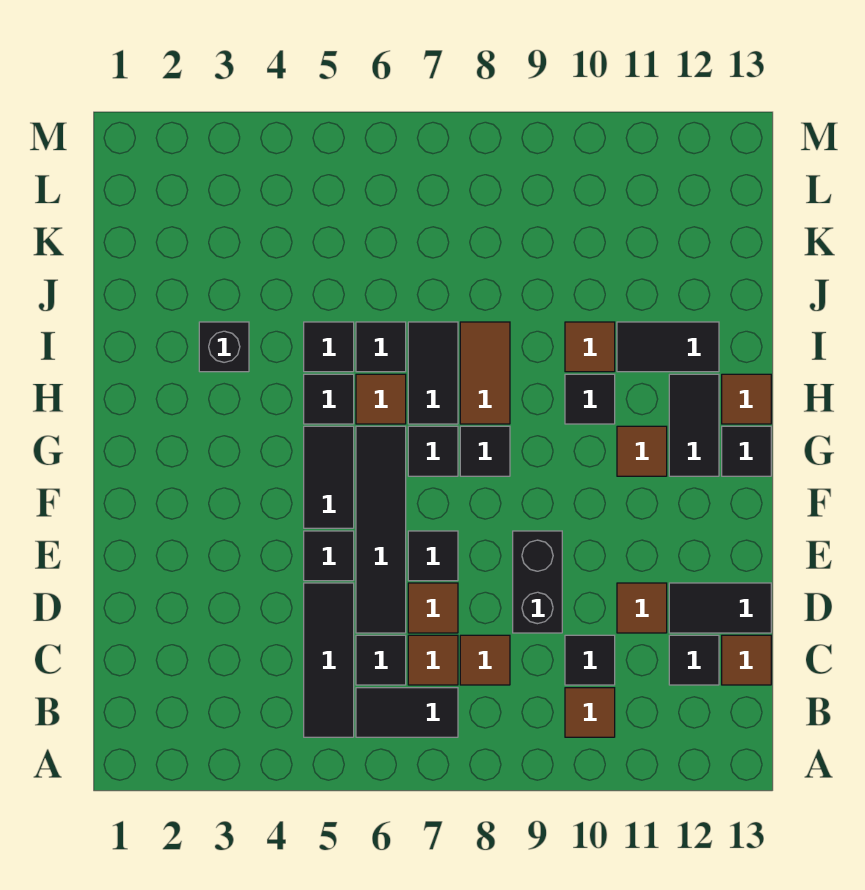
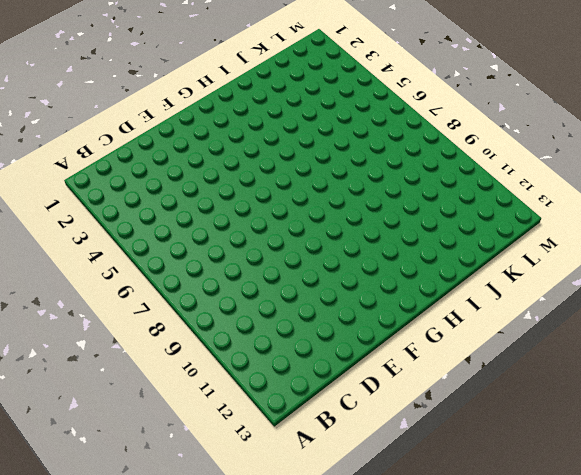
none -> black tile B5:D5 level 1
none -> black tile B6:B7 level 1
none -> brown tile B10 level 1
none -> black tile C6 level 1

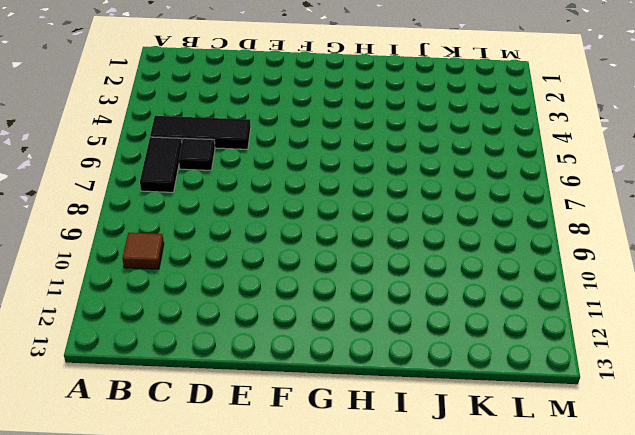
none -> brown tile C7 level 1
none -> brown tile C8 level 1
none -> black tile C10 level 1
none -> black tile C12 level 1

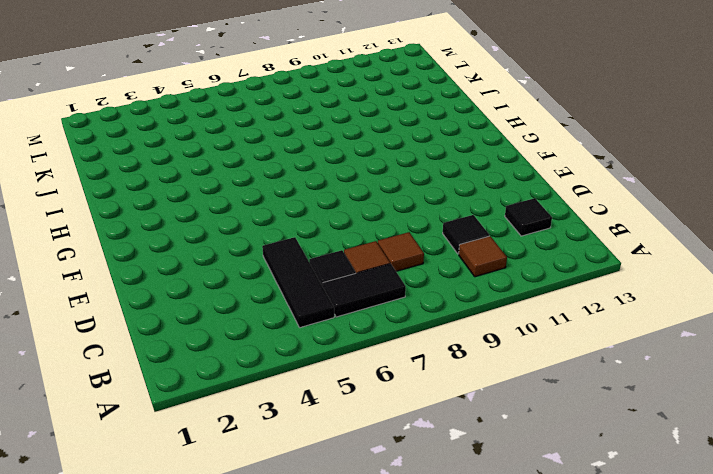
none -> brown tile C13 level 1
none -> black tile D6:G6 level 1
none -> brown tile D7 level 1
none -> black brick D9:E9 level 1

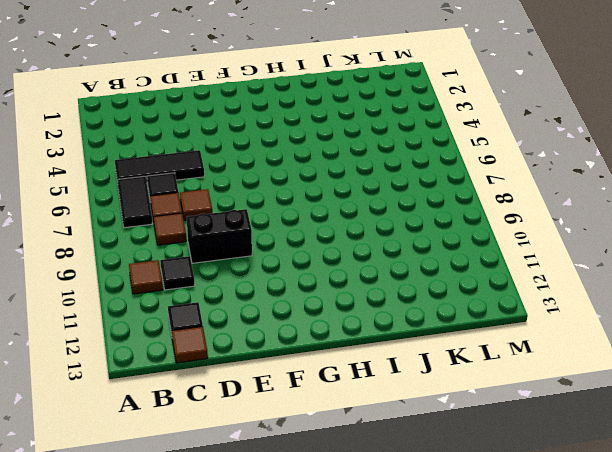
none -> black tile D6:G6 level 1
none -> brown tile D11 level 1
none -> black tile D12:D13 level 1
none -> black tile E5 level 1

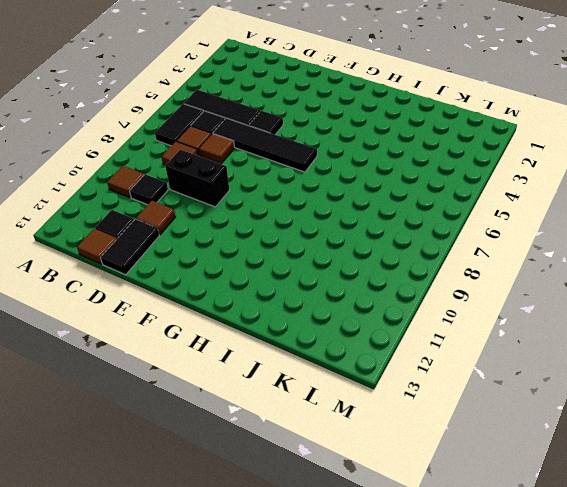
none -> black tile E7 level 1
none -> black tile F5:G5 level 1
none -> black tile G7 level 1
none -> black tile G8 level 1

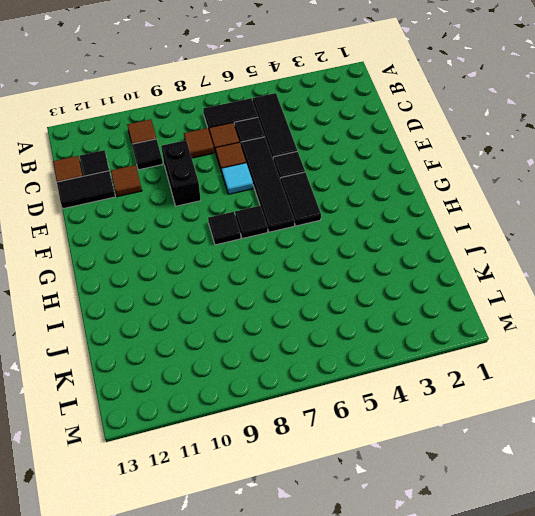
cyan tile E7 level 1 -> black tile E7 level 1
none -> brown tile G11 level 1
none -> black tile G12:H12 level 1
none -> black tile G13 level 1
none -> black tile H5 level 1

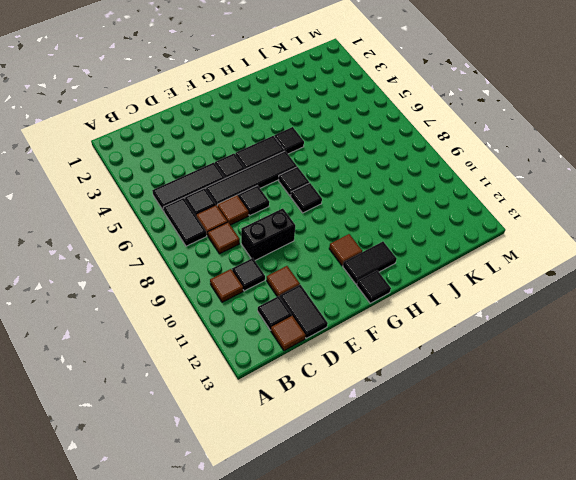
none -> brown tile H6 level 1
none -> black tile H7:I7 level 1
none -> brown tile H8:I8 level 1
none -> black tile H10 level 1

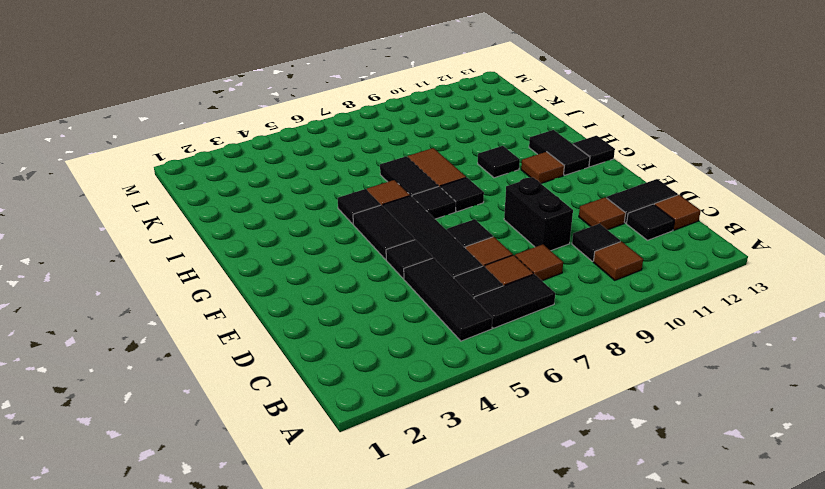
none -> brown tile H13 level 1
none -> black brick I3 level 1
none -> black tile I5 level 1
none -> black tile I6 level 1

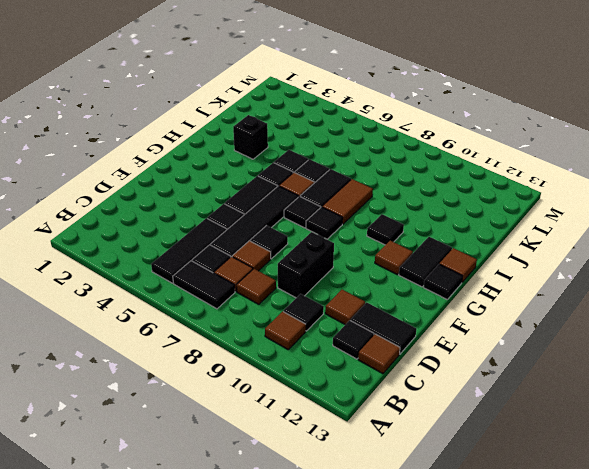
none -> brown tile I10 level 1
none -> black tile I11:I12 level 1

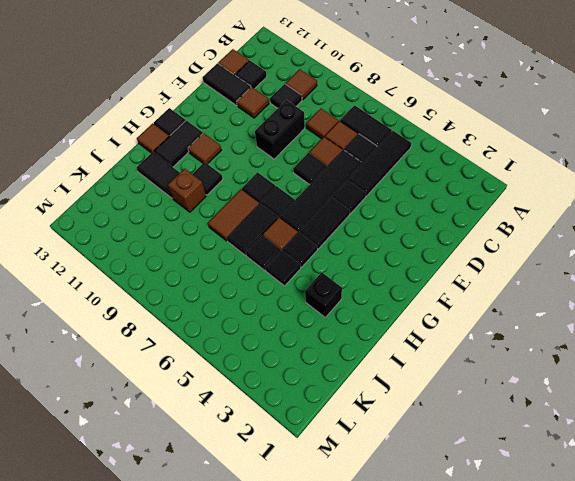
brown brick I10 level 1 -> brown tile I10 level 1

